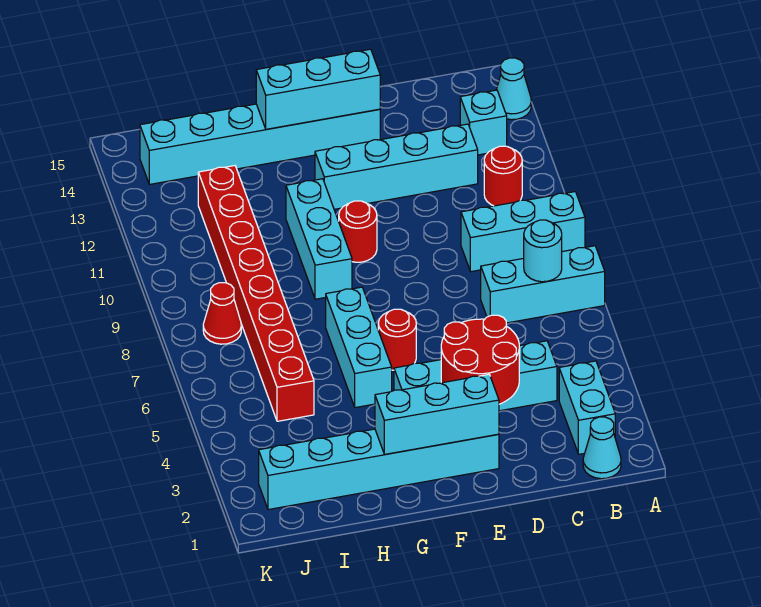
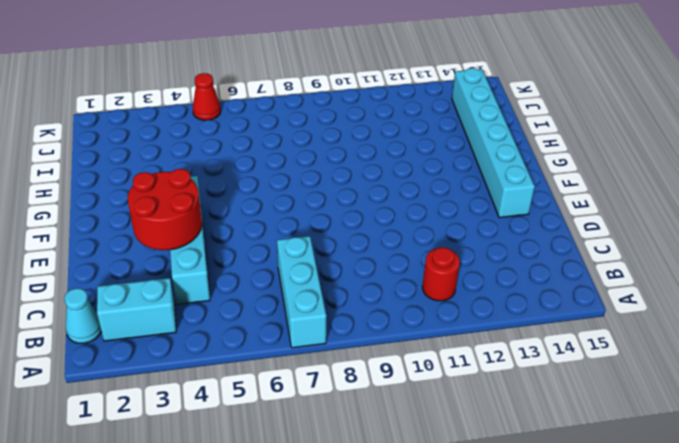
red cone K5 level 1 -> red cone J8 level 1
none -> cyan brick A9:C9 level 1
none -> cyan cone A14 level 1
none -> cyan brick B13 level 1

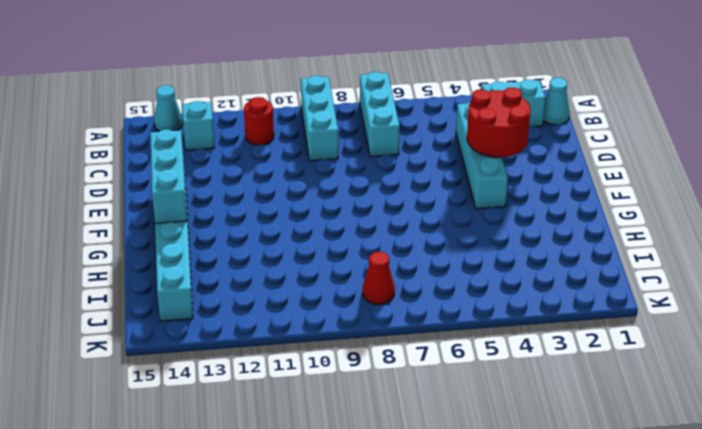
none -> cyan brick C12:F12 level 1
none -> cyan brick E2:J2 level 1
none -> red round brick F6 level 1

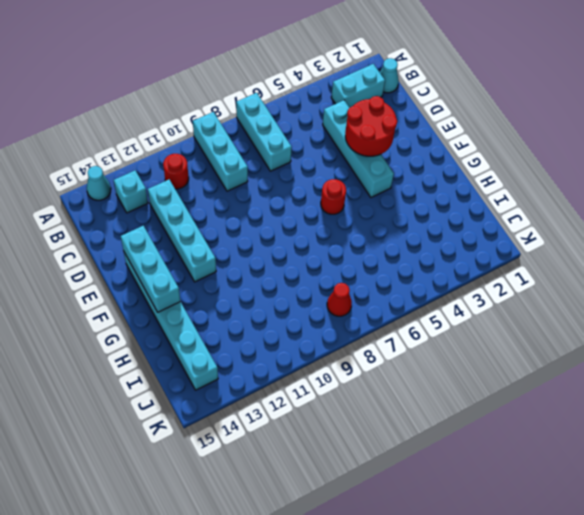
none -> cyan brick E2:J2 level 1
none -> red round brick F10 level 1
none -> cyan brick G5:G7 level 1

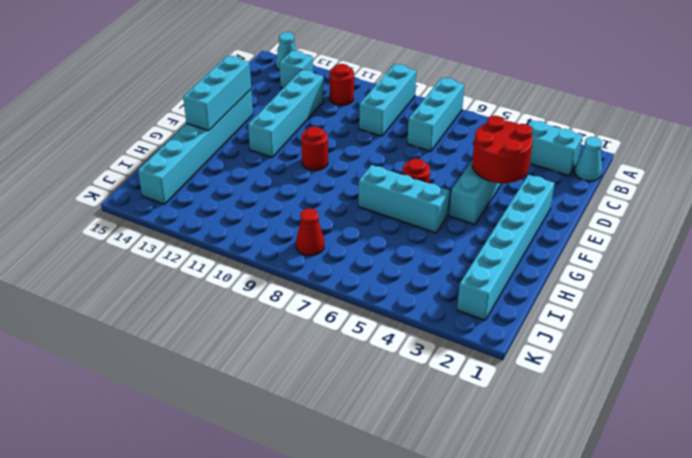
none -> cyan brick G9:G11 level 1
none -> red brick I5:I12 level 1
none -> cyan round brick B7 level 2

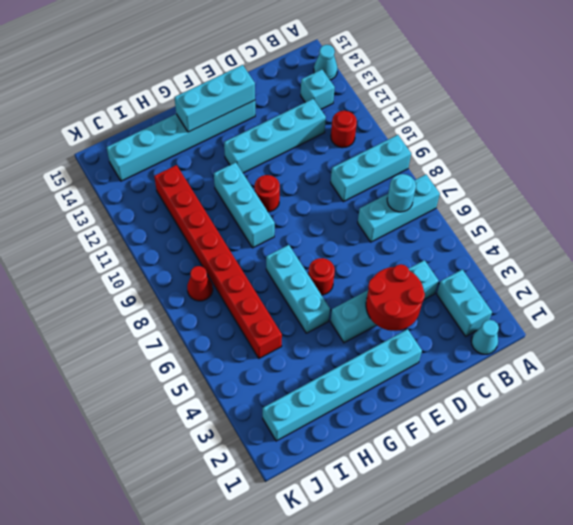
none -> cyan brick E2:G2 level 2

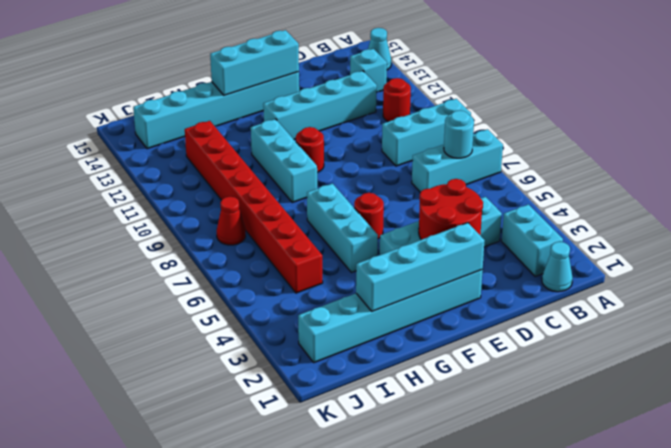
cyan brick E2:H2 level 2 -> cyan brick E2:G2 level 2

